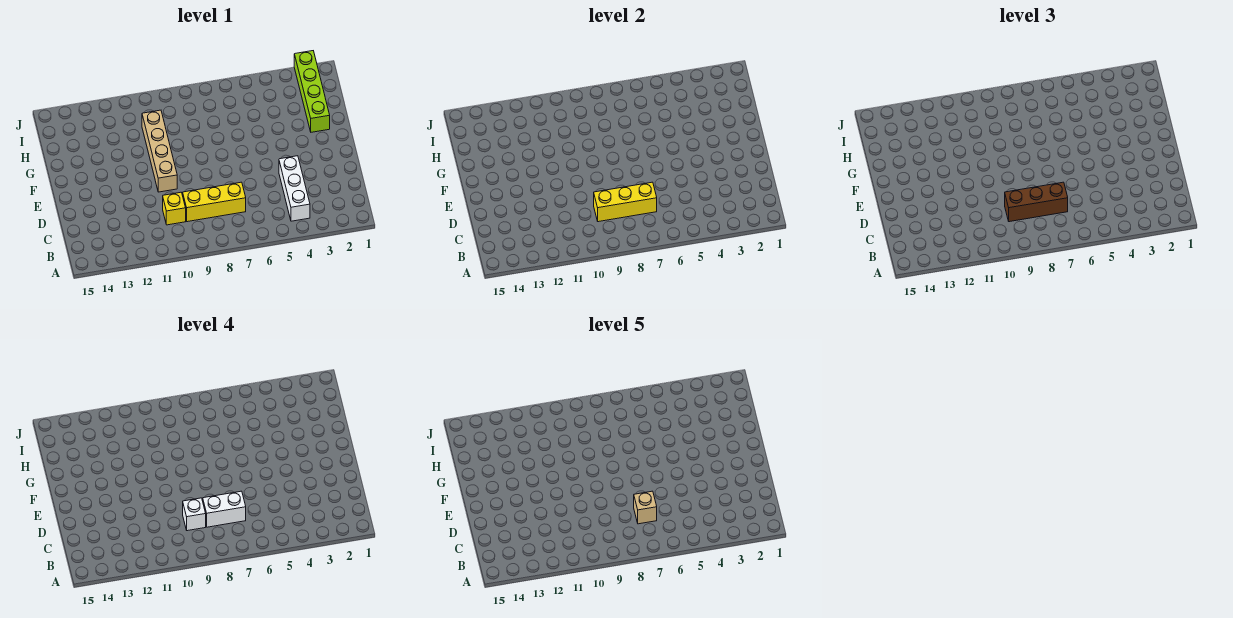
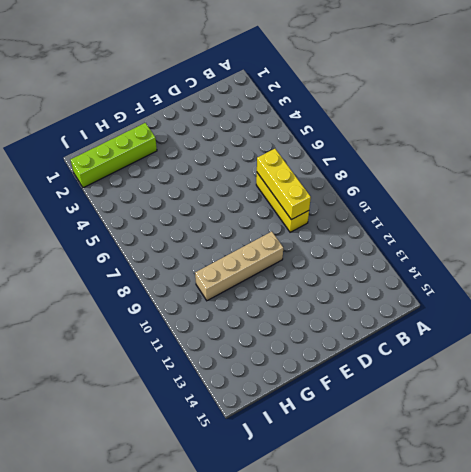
none -> white brick B4:D4 level 1
none -> yellow brick C10 level 1

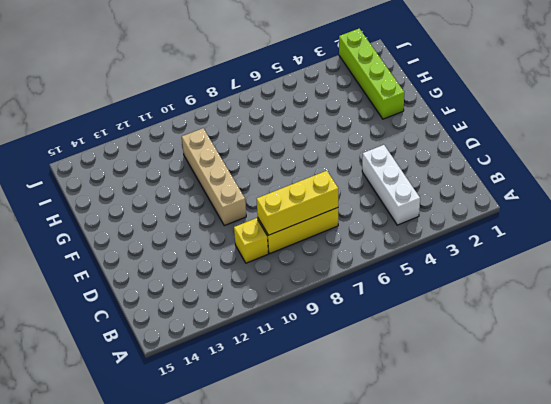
none -> brown brick C7:C9 level 3
none -> white brick C7:C8 level 4

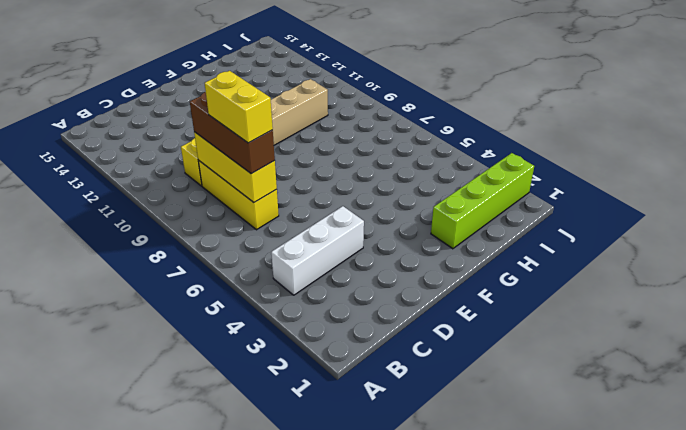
yellow brick C7:C8 level 4 -> white brick C7:C8 level 4
none -> white brick C9 level 4
none -> tan brick C7 level 5

